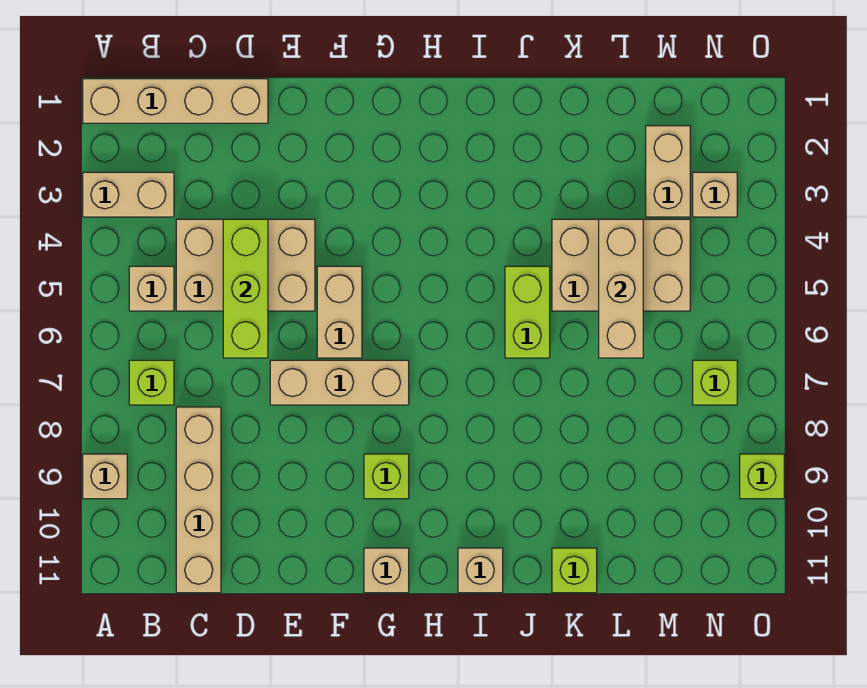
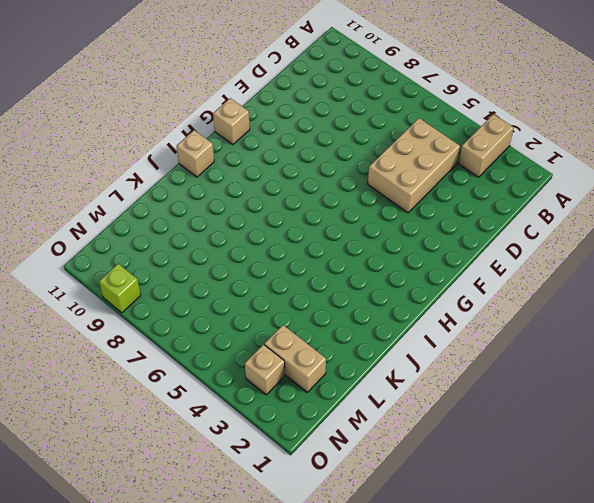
none -> tan brick A1:D1 level 1
none -> tan brick A9 level 1
none -> tan brick B5 level 1

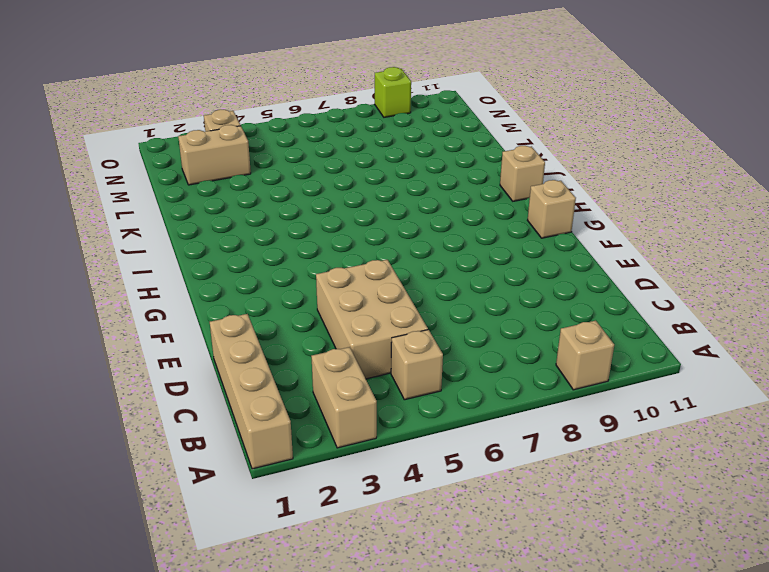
none -> lime brick B7 level 1
none -> tan brick C8:C11 level 1
none -> tan brick E7:G7 level 1

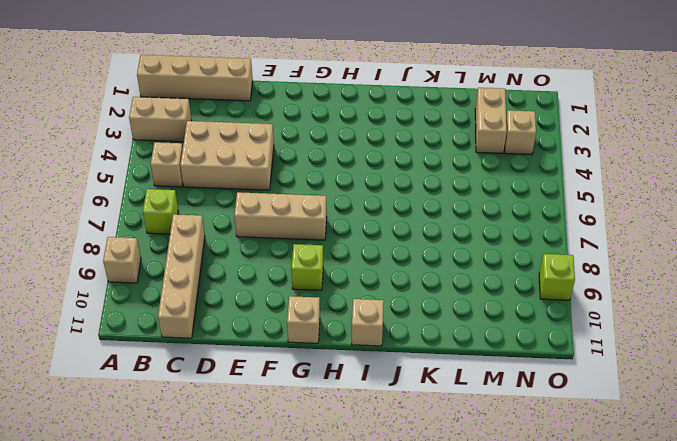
none -> tan brick F5:F6 level 1
none -> lime brick J5:J6 level 1
none -> tan brick K4:M5 level 1

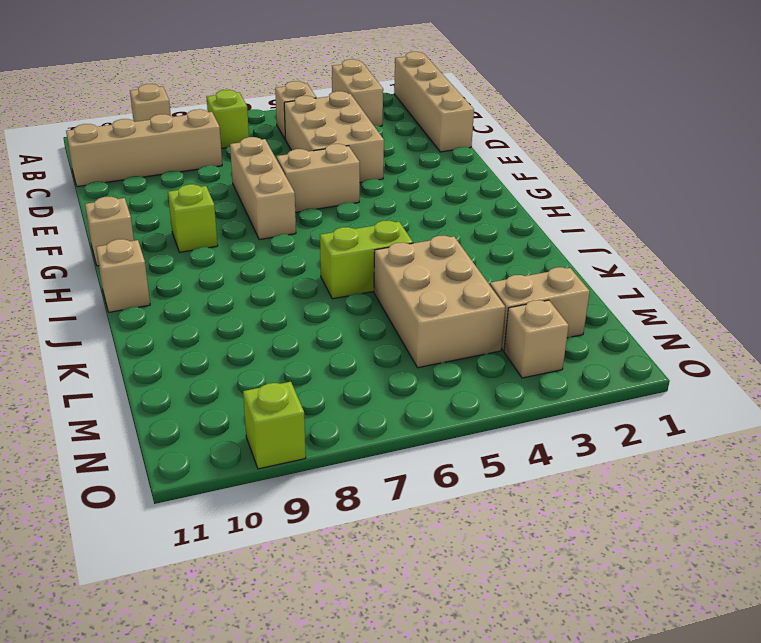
none -> lime brick K11 level 1
none -> lime brick N7 level 1
none -> lime brick D4:D6 level 2

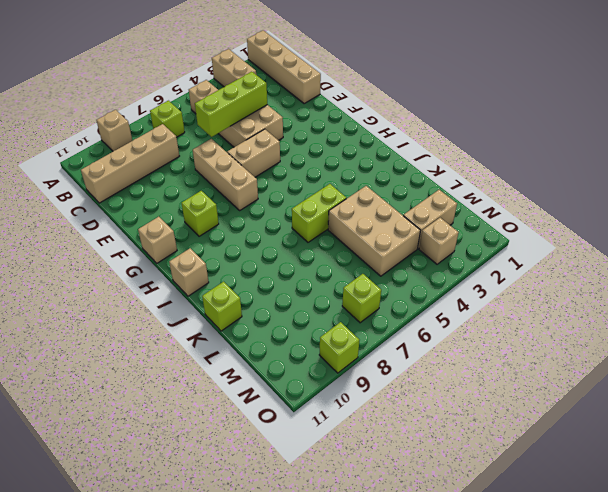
none -> tan brick L4:L6 level 2

